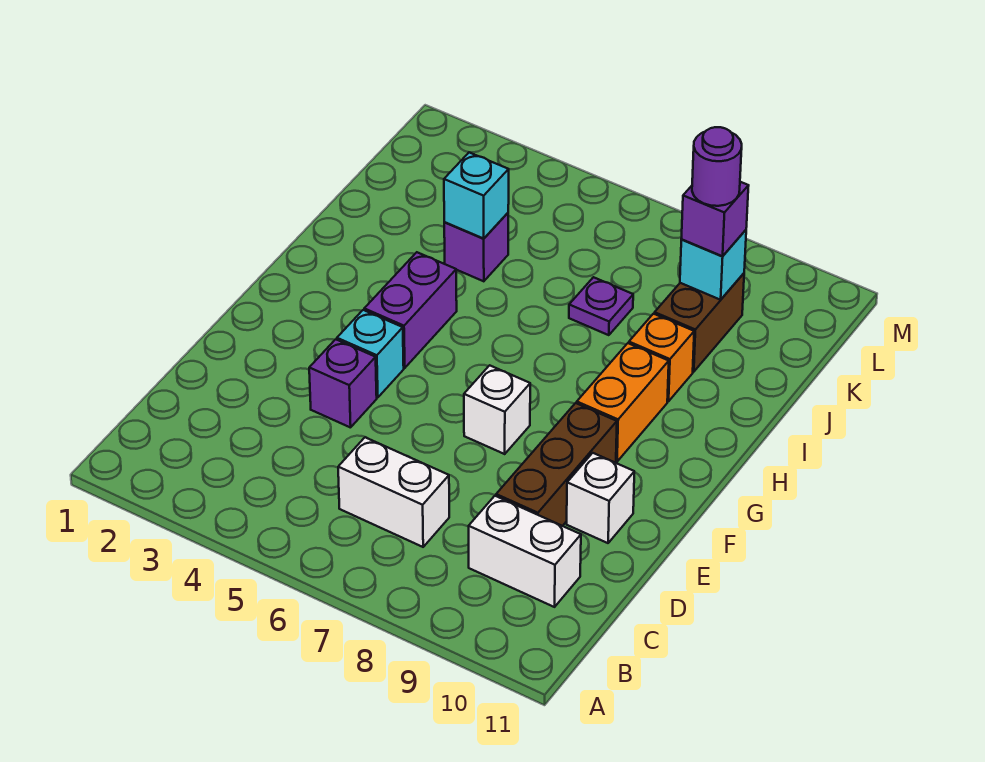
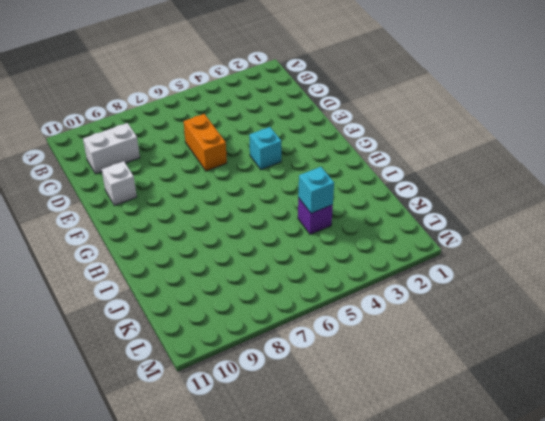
orange brick D6:E6 level 1 -> orange brick G9:H9 level 1
none -> white brick C6:C7 level 1
none -> brown brick D9:F9 level 1
none -> purple brick E4 level 1

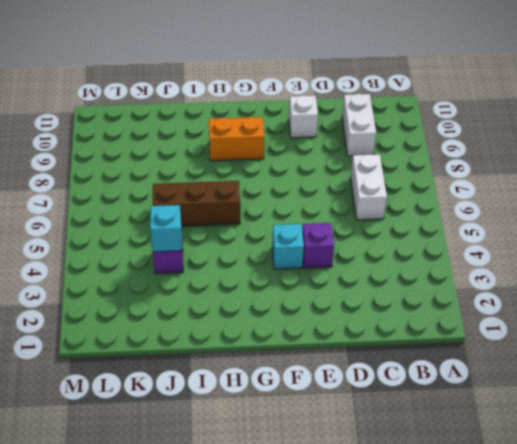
brown brick H6:J6 level 1 -> brown brick D9:F9 level 1
none -> white brick F7 level 1
none -> purple brick G4:H4 level 1
none -> orange brick I9 level 1

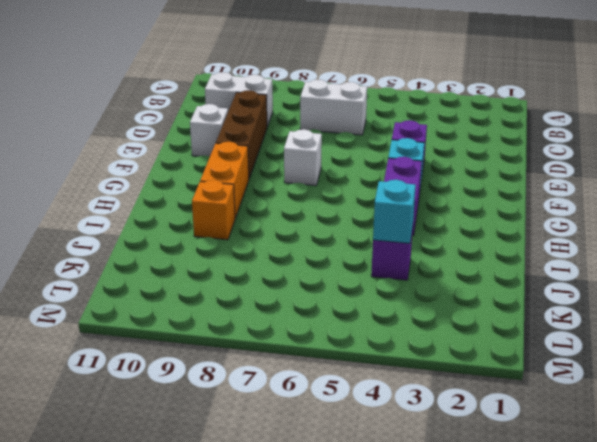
none -> purple plate J7 level 1
none -> brown brick J9:K9 level 1
none -> cyan brick K9 level 2

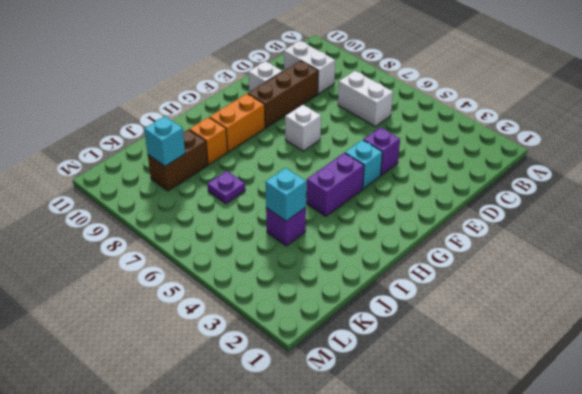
none -> purple brick K9 level 3
none -> purple round brick K9 level 4

